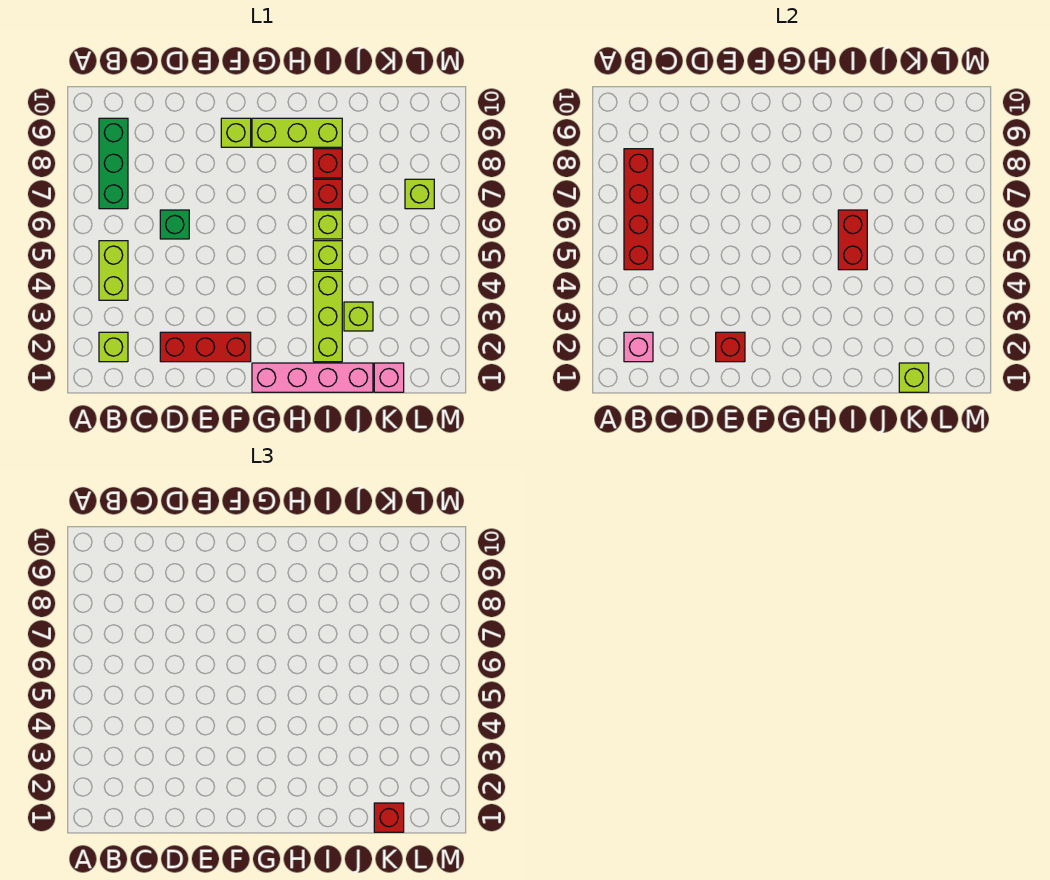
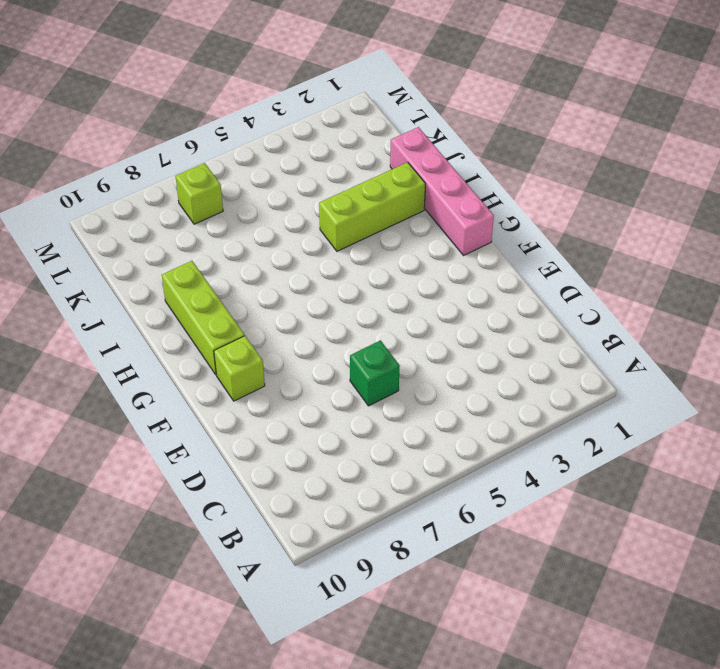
none -> lime brick B2 level 1
none -> lime brick B4:B5 level 1
none -> green brick B7:B9 level 1

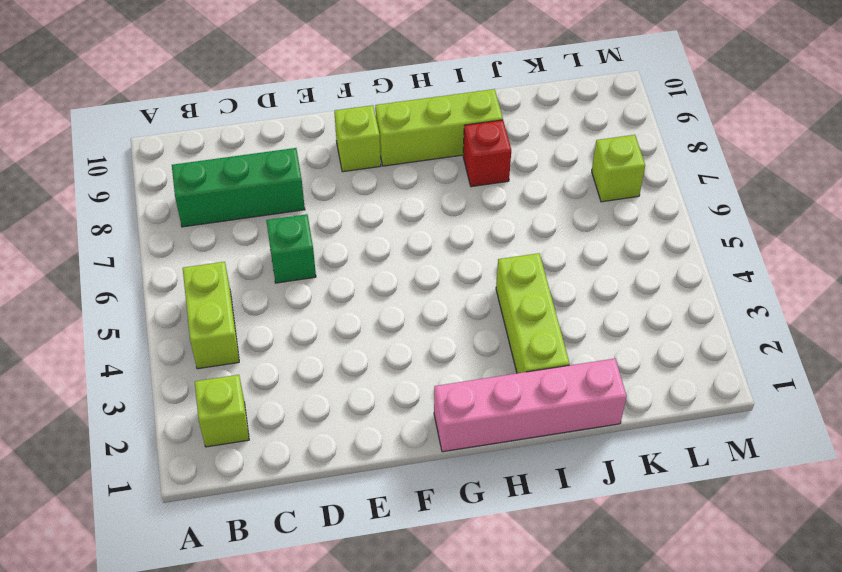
green brick B8:D8 level 1 -> green brick B7:B9 level 1
none -> red brick D2:F2 level 1
none -> lime brick I5 level 1
none -> lime brick I6 level 1

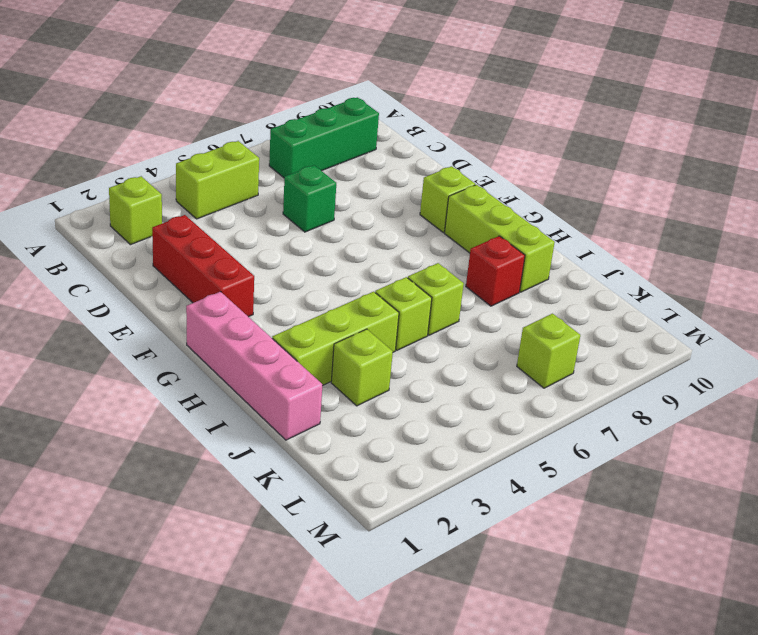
none -> red brick I7 level 1
none -> pink brick K1 level 1
none -> pink brick B2 level 2

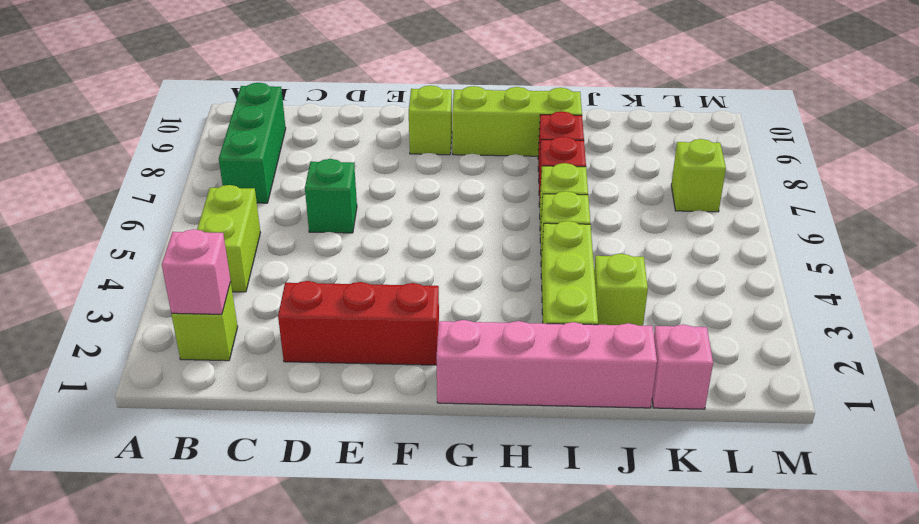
none -> red brick B5:B8 level 2
none -> red brick E2 level 2
none -> red brick I5:I6 level 2

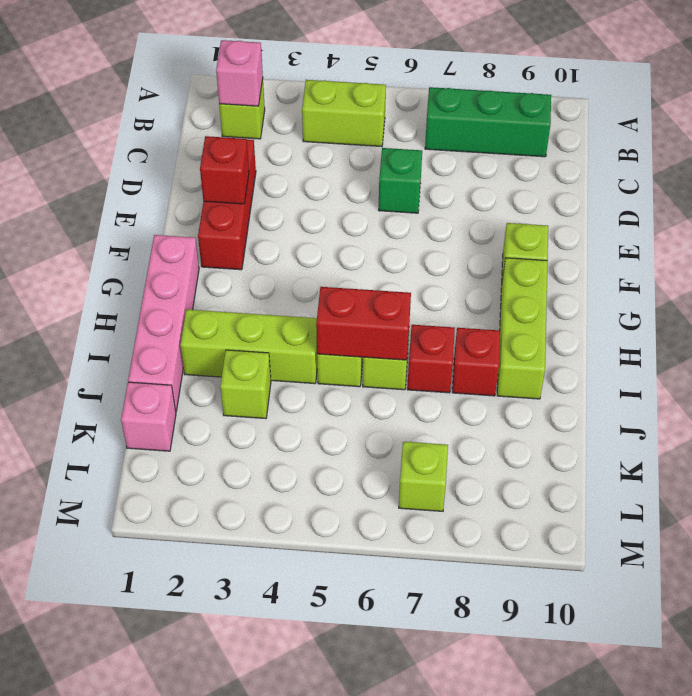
none -> red brick B5:B8 level 2
none -> lime brick K1 level 2
none -> red brick K1 level 3

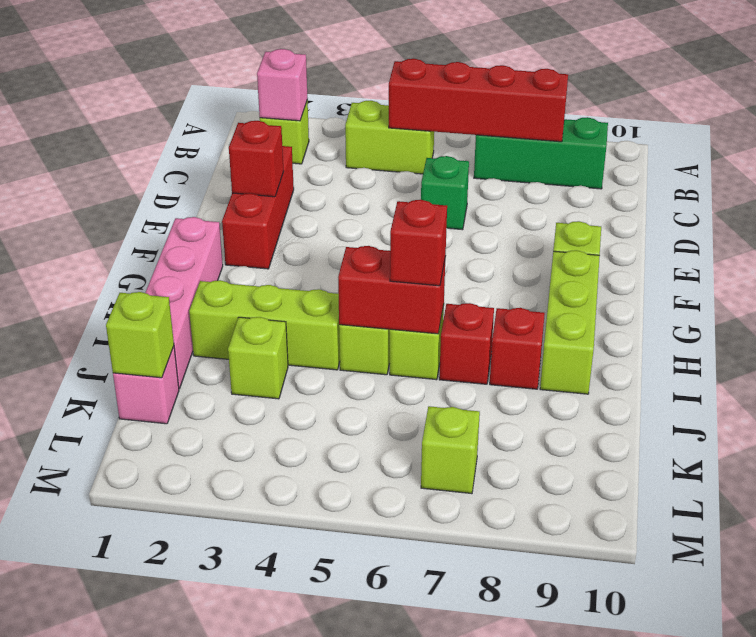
red brick I6 level 3 -> red brick K1 level 3

